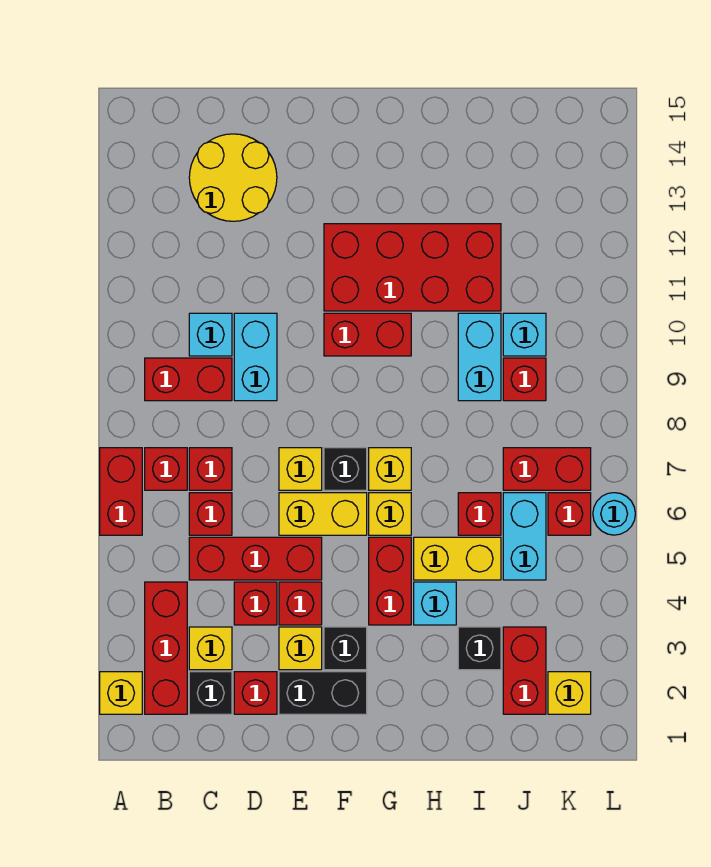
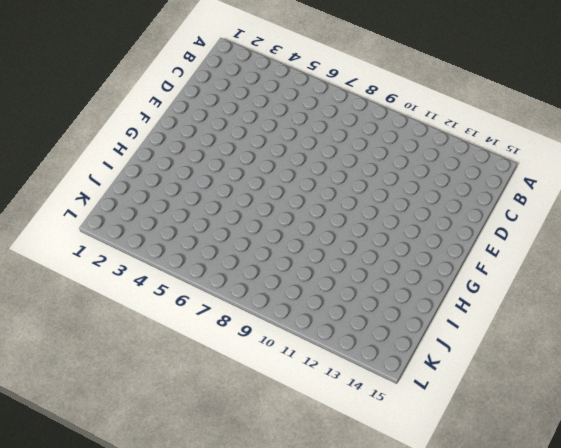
none -> yellow brick A2 level 1
none -> red brick A6:A7 level 1
none -> red brick B2:B4 level 1
none -> red brick B7 level 1

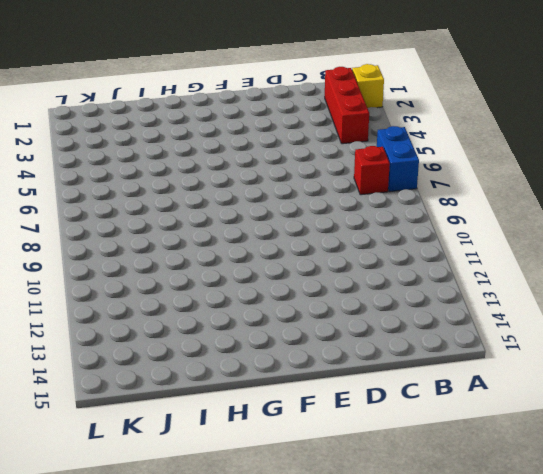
blue brick A6:A7 level 1 -> red brick A6:A7 level 1
none -> red brick B9:C9 level 1
none -> black brick C2 level 1
none -> yellow brick C3 level 1
none -> red brick C5:E5 level 1

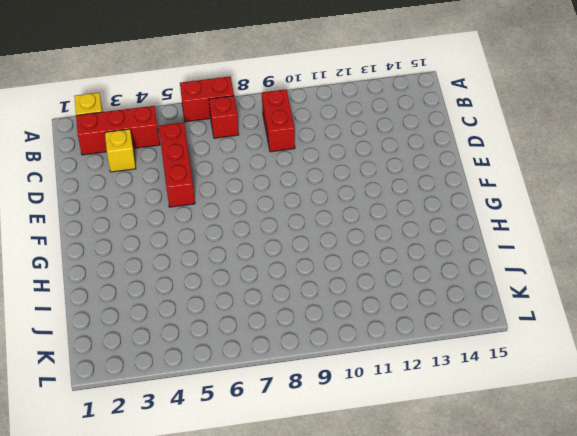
none -> black brick C2 level 1
none -> red brick C6 level 1
none -> red brick C7 level 1
none -> cyan brick C10 level 1

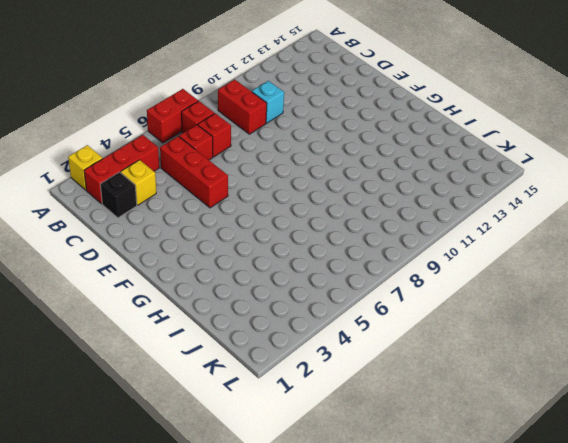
none -> yellow round brick C13:D14 level 1
none -> red brick D2 level 1
none -> red brick D4 level 1
none -> cyan brick D9:D10 level 1

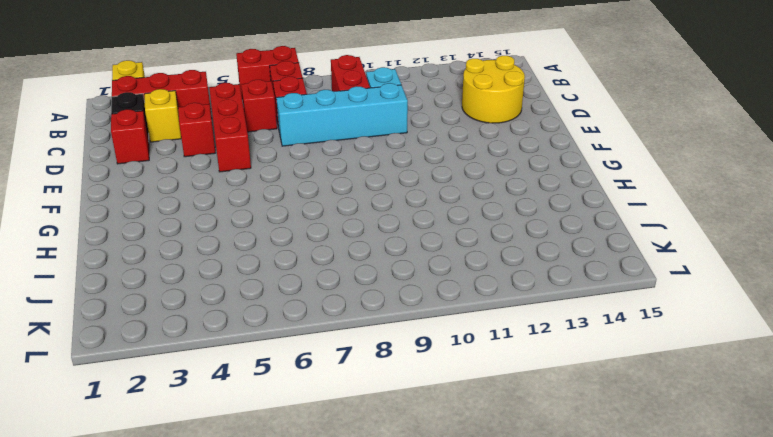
cyan brick D7:D10 level 1 -> cyan brick D9:D10 level 1
none -> black brick E2:F2 level 1
none -> yellow brick E3 level 1
none -> red brick E4 level 1
none -> yellow brick E6:F6 level 1

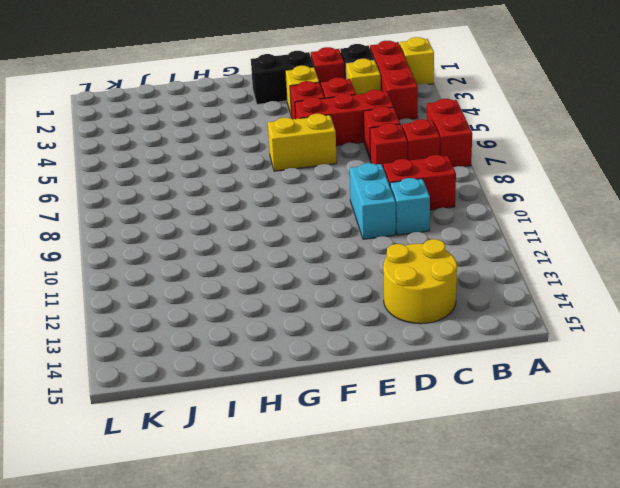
none -> yellow brick E7 level 1
none -> black brick F3 level 1
none -> black brick F7 level 1
none -> red brick F10:G10 level 1

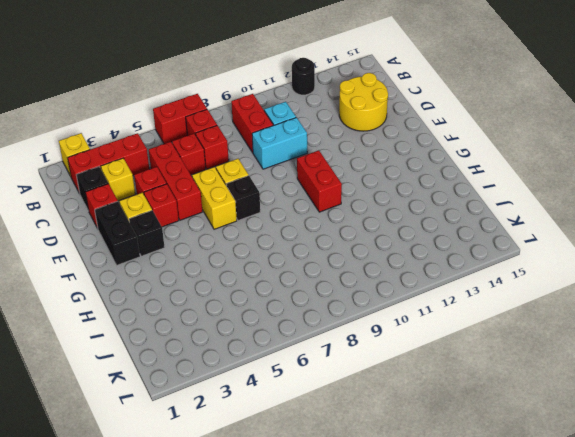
black round brick A12 level 1 -> none
none -> red brick F11:I12 level 1
none -> red brick G4:G5 level 1
none -> yellow brick G6 level 1
none -> yellow brick G7 level 1

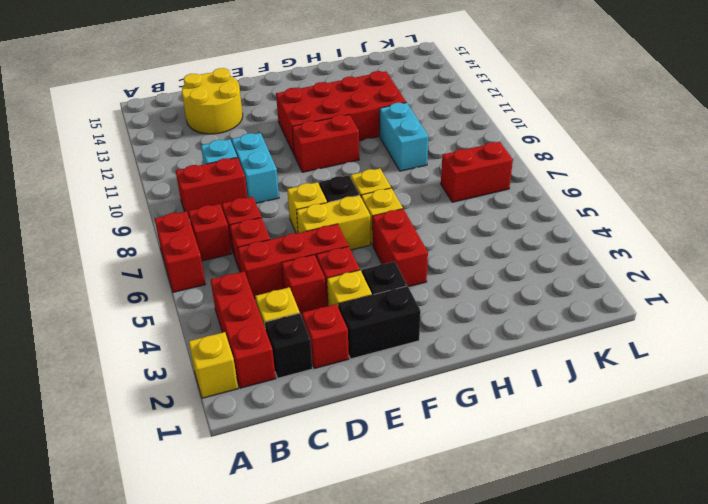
none -> cyan brick H4 level 1
none -> yellow brick H5:I5 level 1
none -> black brick I3 level 1
none -> red brick I6 level 1

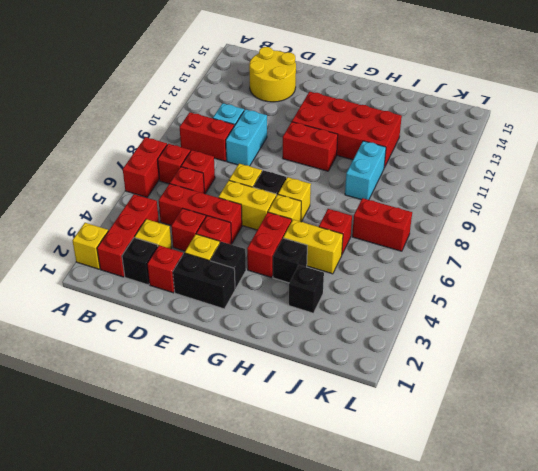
black brick H4 level 1 -> cyan brick H4 level 1
none -> red brick J2:J3 level 1
none -> cyan brick J5:J6 level 1
none -> red brick J9 level 1
none -> cyan brick J10 level 1

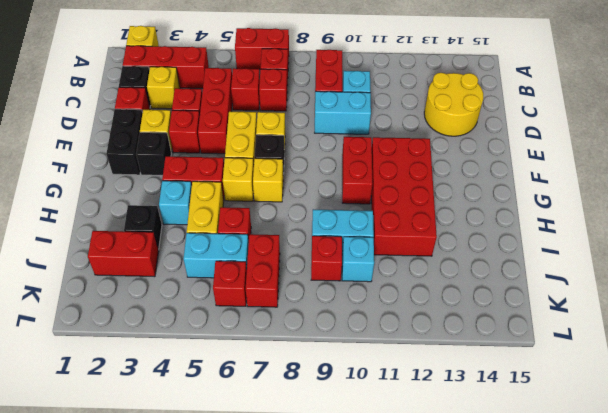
none -> yellow brick K2 level 1
none -> cyan round brick L6 level 1

